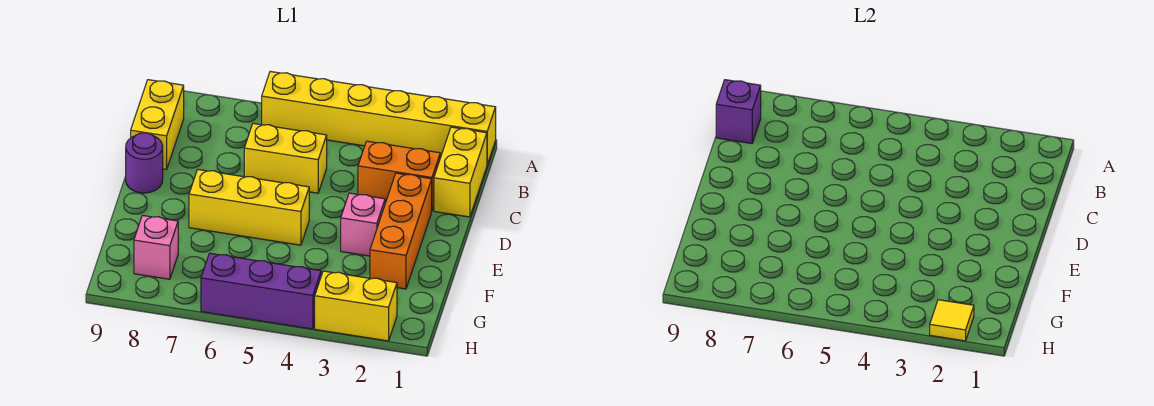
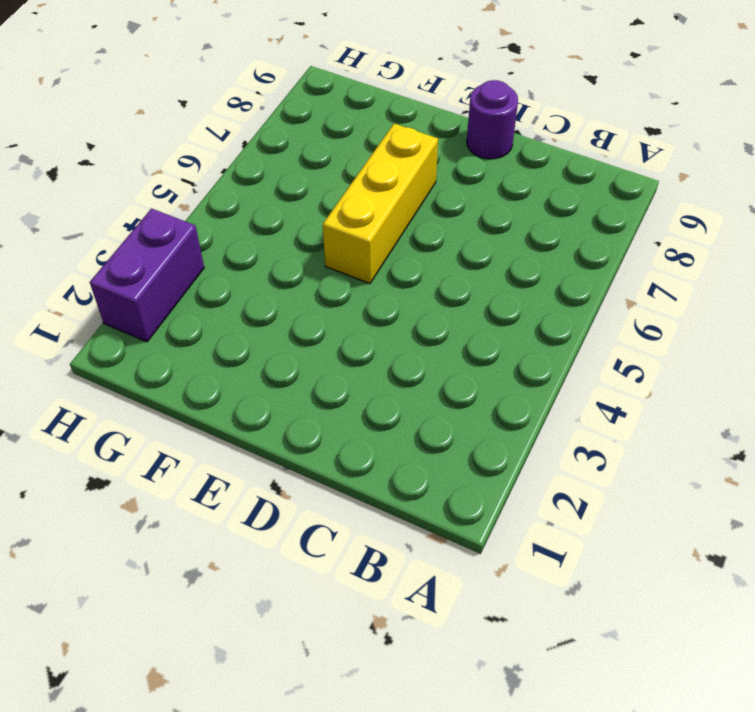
purple brick H2:H3 level 1 -> yellow brick H2:H3 level 1
none -> yellow brick A1:A6 level 1
none -> yellow brick B1:C1 level 1
none -> yellow brick B9:C9 level 1

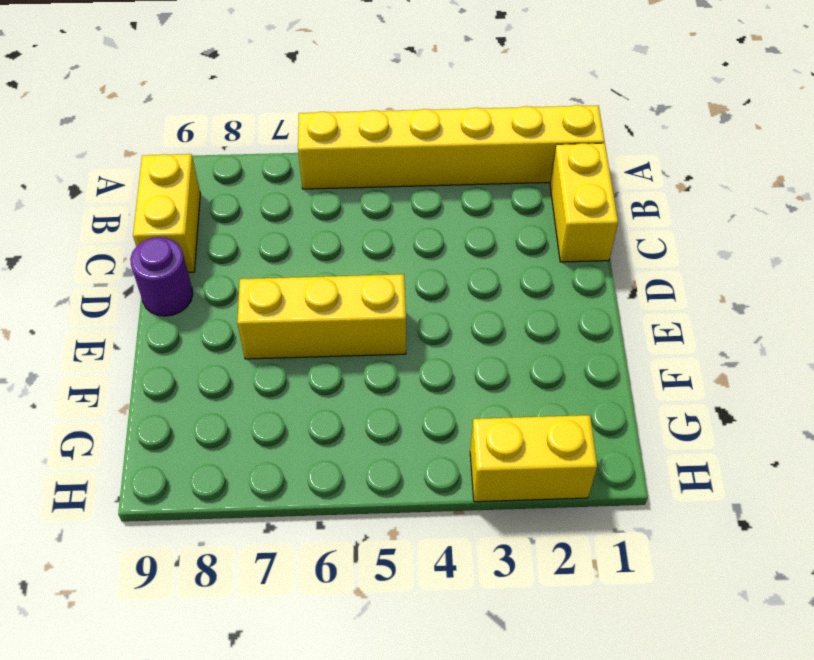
none -> orange brick C2:C3 level 1
none -> yellow brick C5:C6 level 1
none -> orange brick D2:F2 level 1

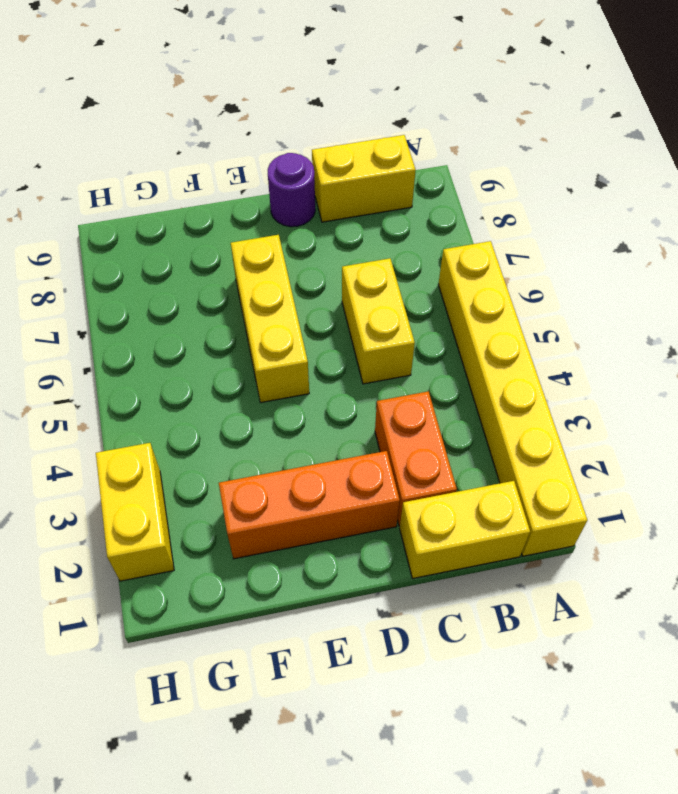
none -> pink brick E3 level 1
none -> pink brick G8 level 1
none -> purple brick H4:H6 level 1

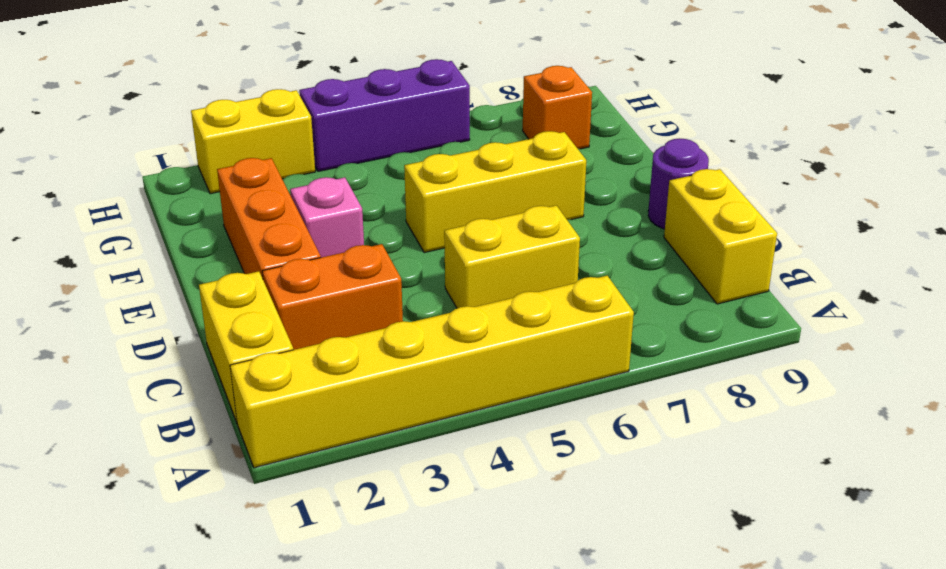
orange brick G8 level 1 -> pink brick G8 level 1
none -> purple brick B9 level 2
none -> yellow tile H2 level 2

